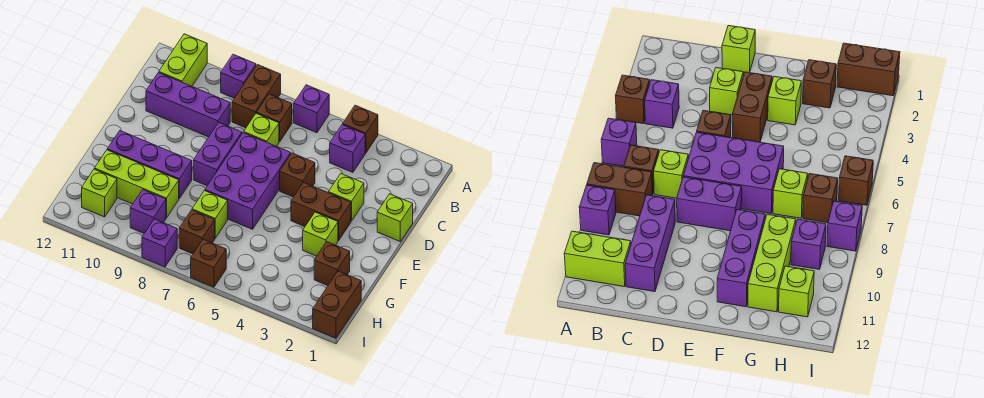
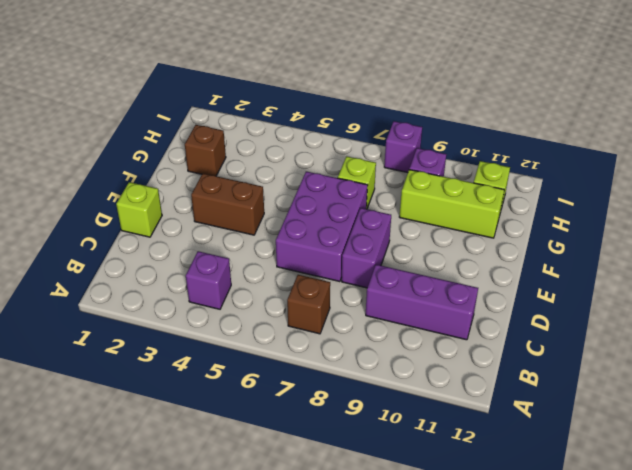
none -> brown brick A4 level 1
none -> purple brick A6 level 1
none -> brown brick A8:B8 level 1

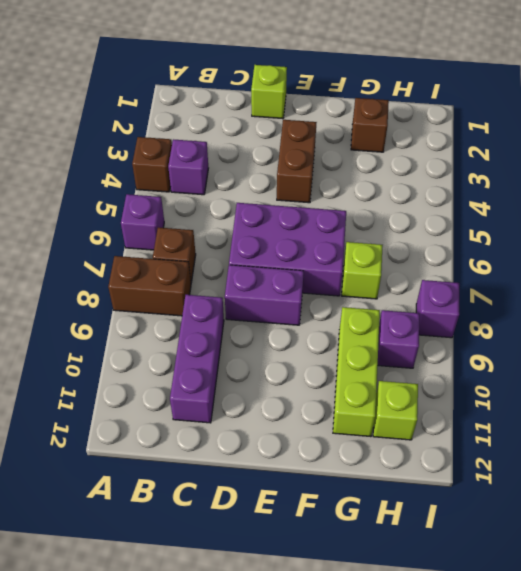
none -> purple brick A9 level 1
none -> lime brick A11:B11 level 1
none -> lime brick C7 level 1

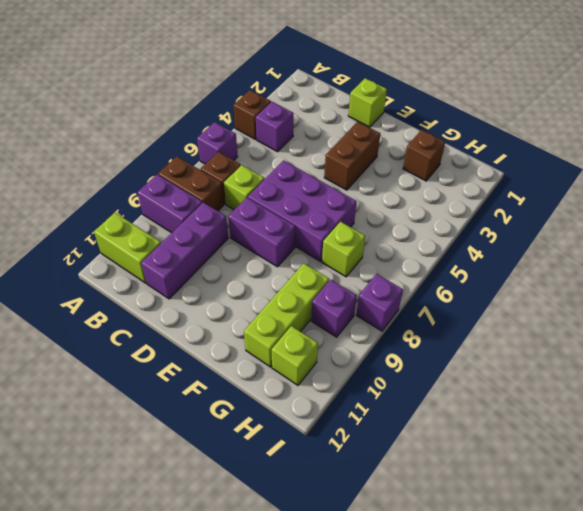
purple brick A9:B9 level 1 -> purple brick A9 level 1
none -> lime brick D3 level 1
none -> brown brick D5 level 1
none -> lime brick F3 level 1

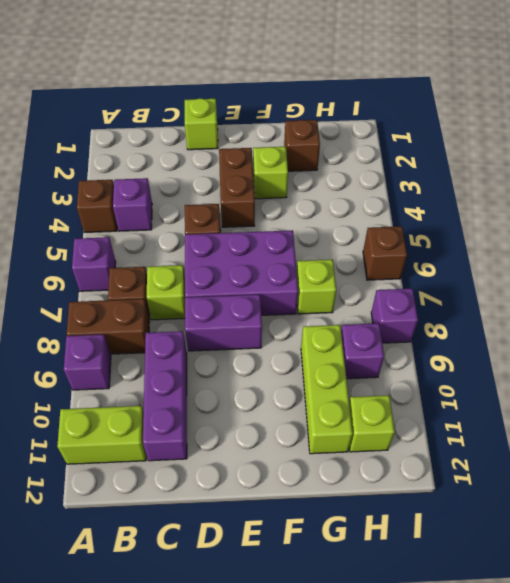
none -> lime brick D3 level 1
none -> purple brick F9:F11 level 1
none -> brown brick H1:I1 level 1

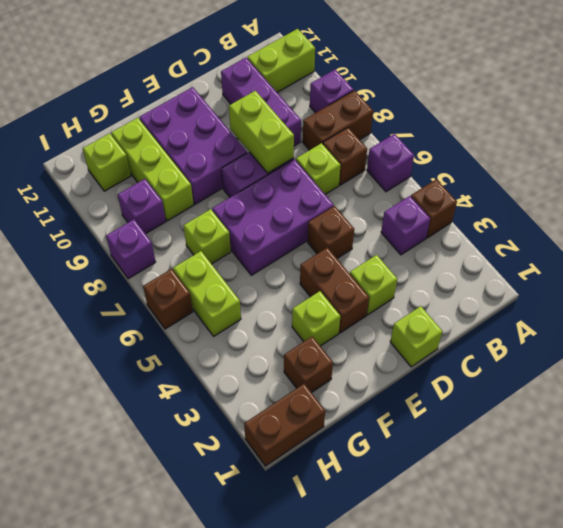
lime brick D8:D9 level 2 -> none
purple brick E9:F11 level 1 -> purple brick F9:F11 level 1
lime brick H5:H6 level 1 -> none
none -> brown brick H7 level 1

